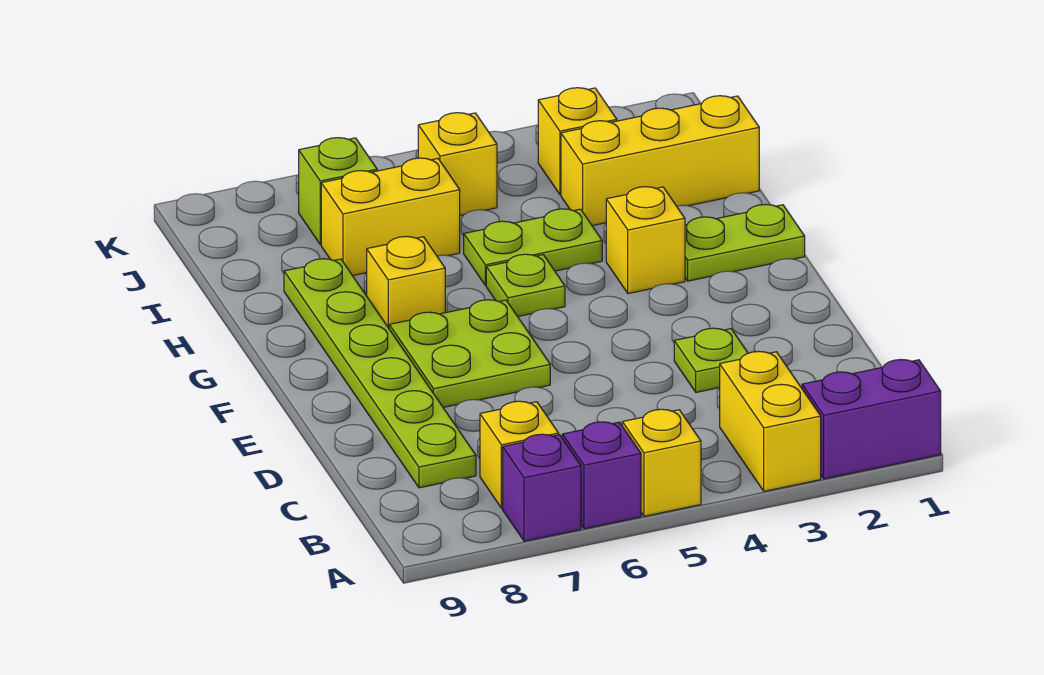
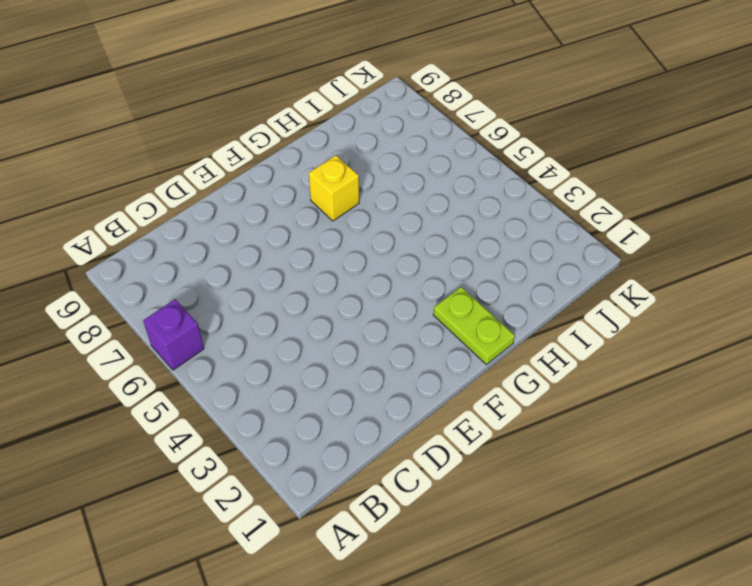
none -> purple brick A1:A2 level 1
none -> yellow brick A3:B3 level 1
none -> yellow brick A5 level 1

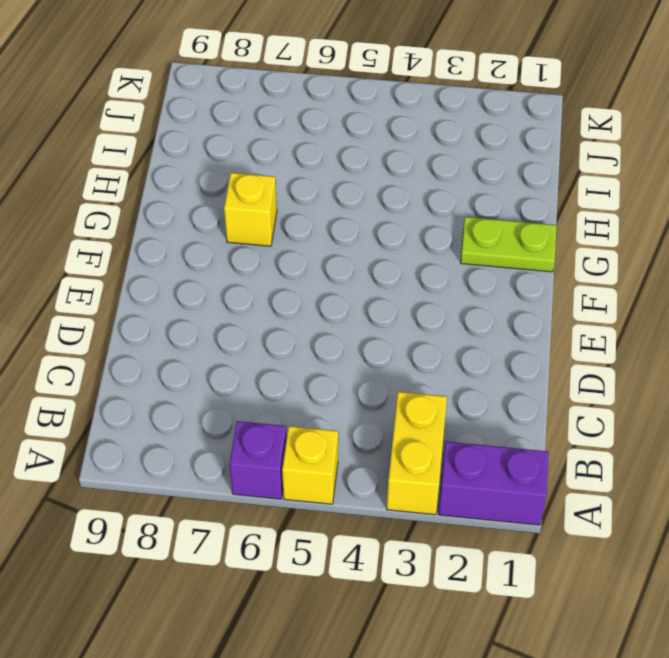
none -> purple brick A7 level 1
none -> yellow brick B7 level 1
none -> lime plate C8:H8 level 1

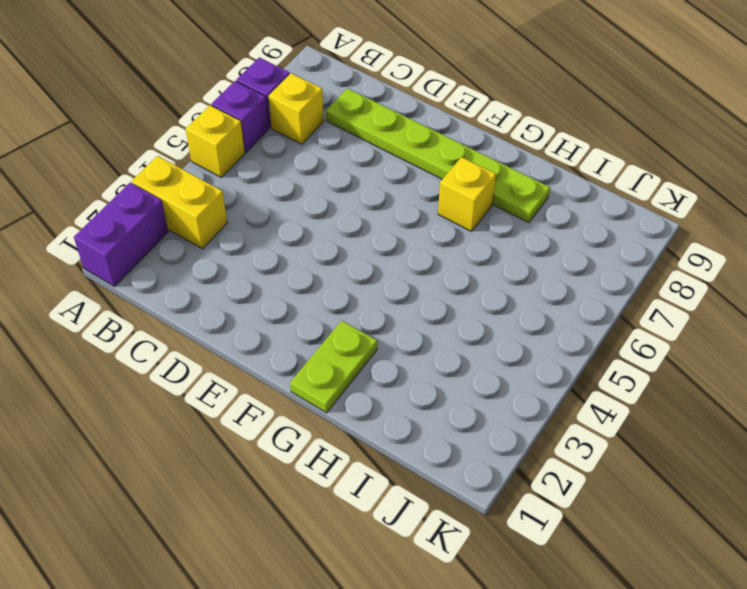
none -> lime plate D3 level 1
none -> lime plate E6:F7 level 1
none -> yellow brick G3 level 1

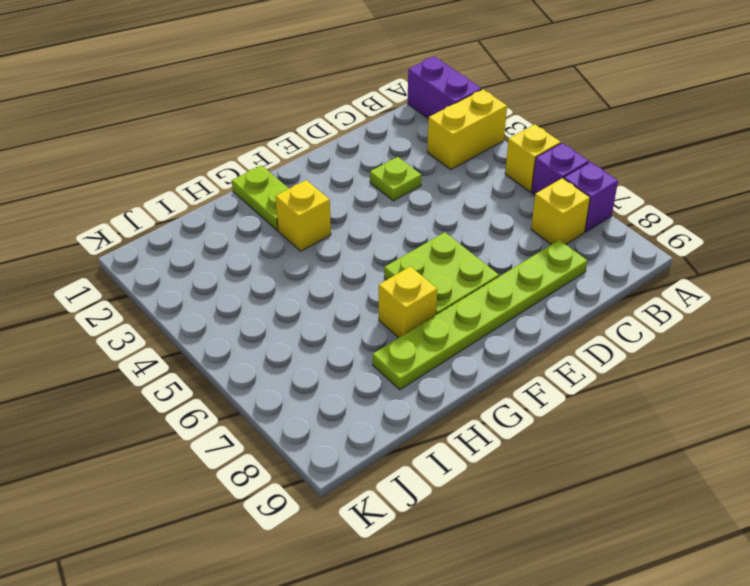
none -> lime plate G5 level 1
none -> lime plate H4:H5 level 1
none -> yellow brick I1:I3 level 1

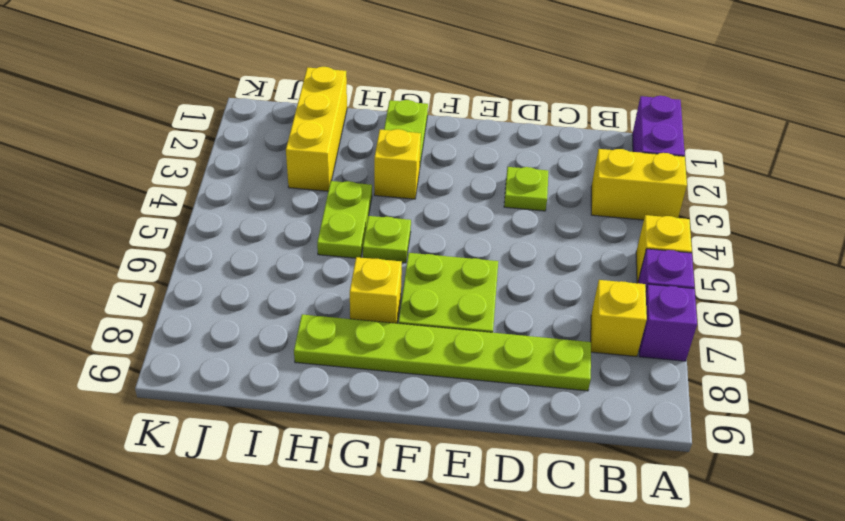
none -> yellow brick I6:I7 level 1
none -> yellow brick J3 level 1
none -> yellow brick J5 level 1

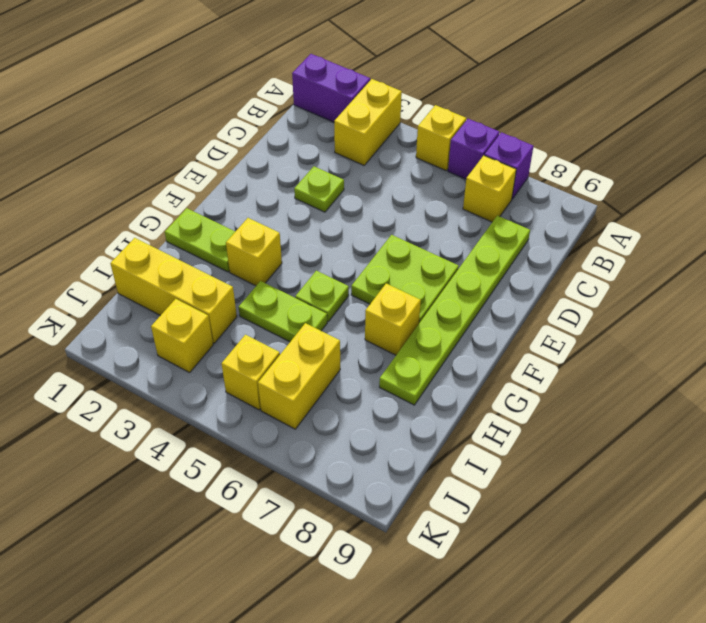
yellow brick I6:J6 level 1 -> yellow brick I6:I7 level 1
none -> lime brick J7 level 1

